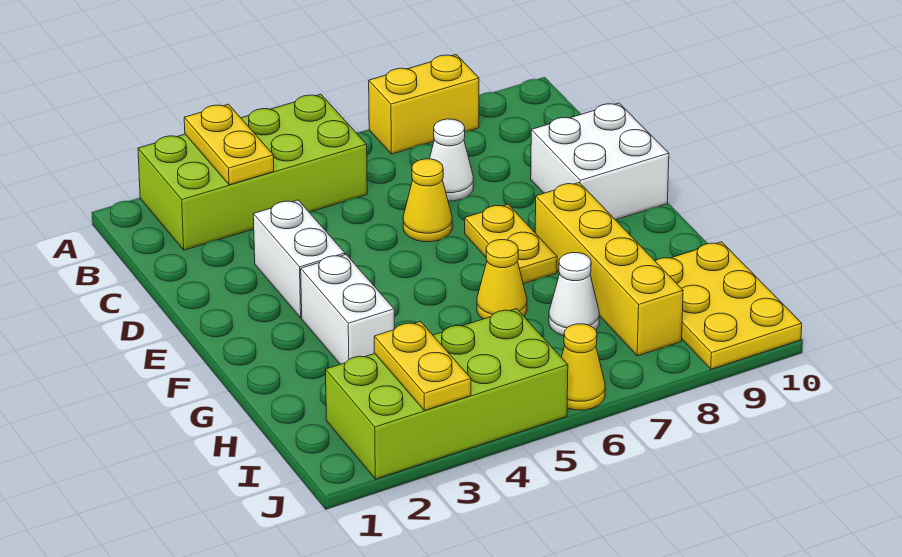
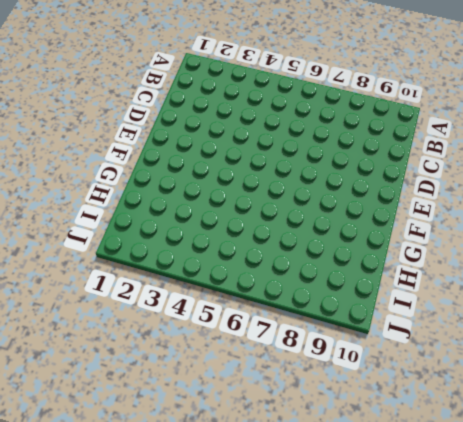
none -> lime brick A2:B5 level 1
none -> yellow brick A7:A8 level 1
none -> white cone C7 level 1

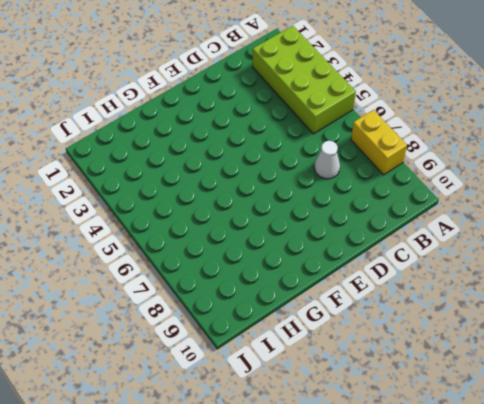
none -> white brick D3:E3 level 1
none -> yellow cone D6 level 1
none -> white brick D9:E10 level 1

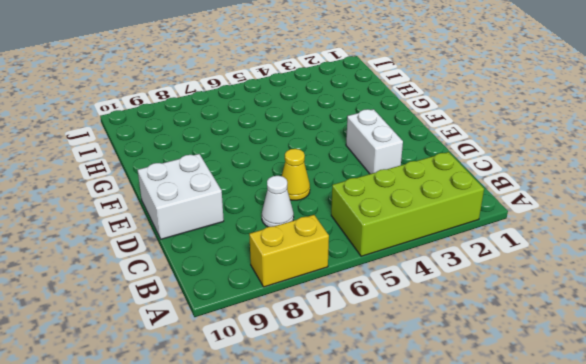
none -> yellow plate E7:F7 level 1
none -> white brick F3:G3 level 1
none -> yellow brick F8:I8 level 1

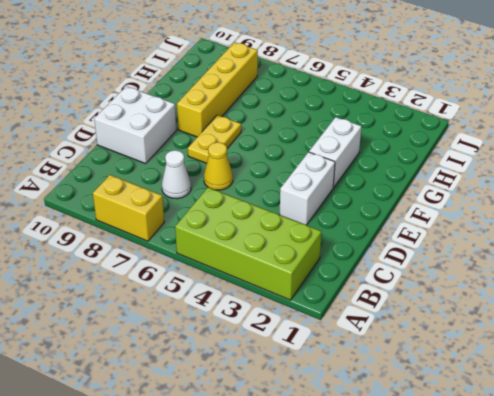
none -> yellow cone G6 level 1
none -> white cone H7 level 1
none -> yellow plate H9:J10 level 1

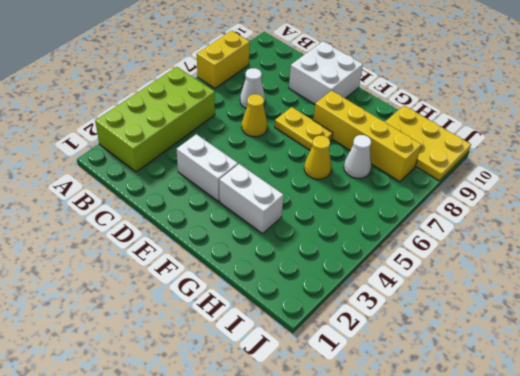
none -> lime brick I2:J5 level 1
none -> yellow cone J6 level 1
none -> yellow plate A3:B3 level 2

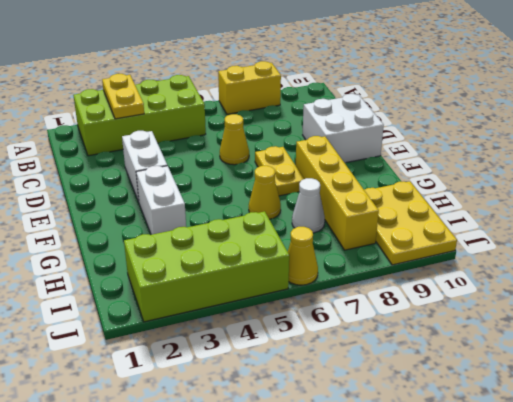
none -> white cone C7 level 1
none -> yellow plate I3:J3 level 2

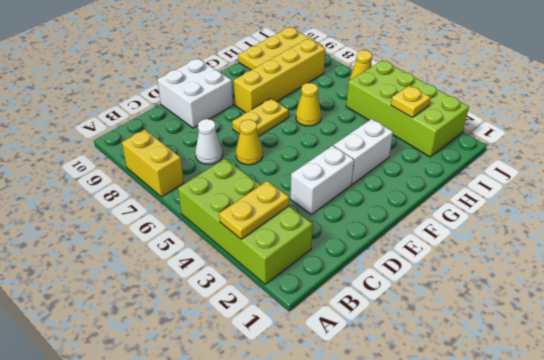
yellow plate I3 level 2 -> yellow plate I3:J3 level 2
none -> white cone H7 level 1

